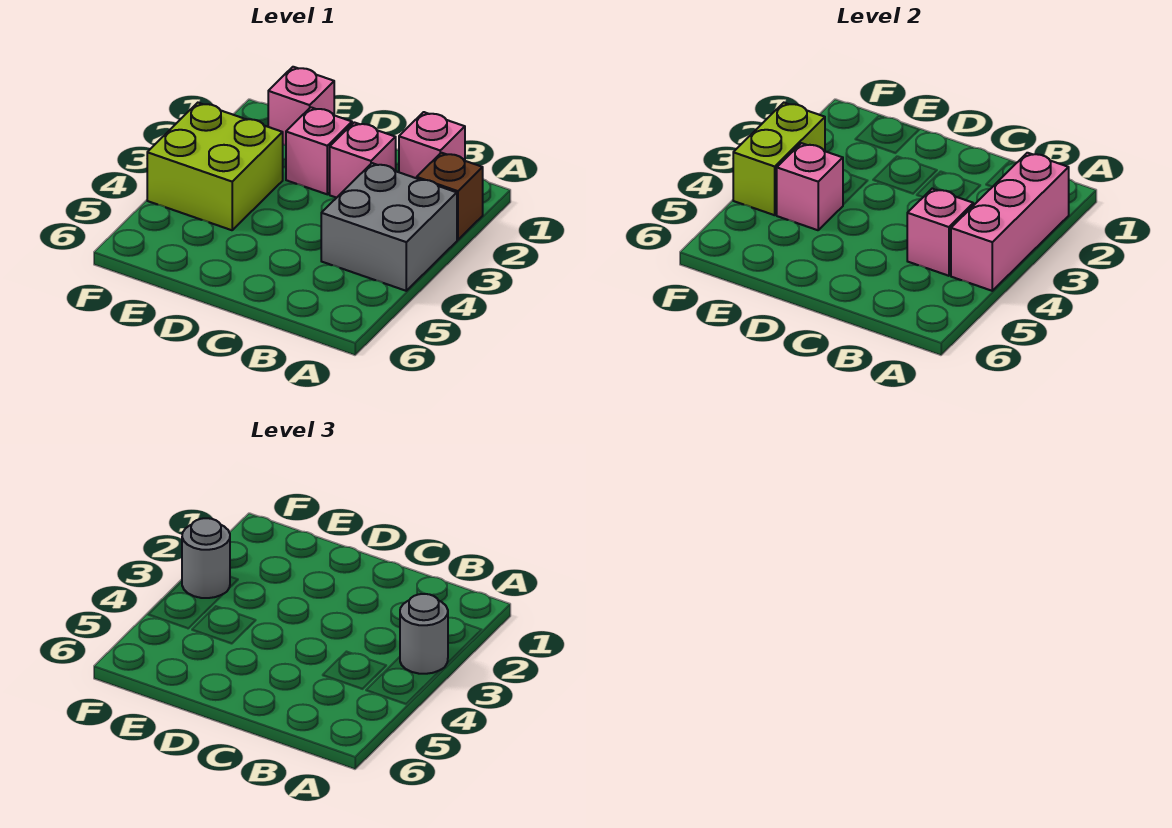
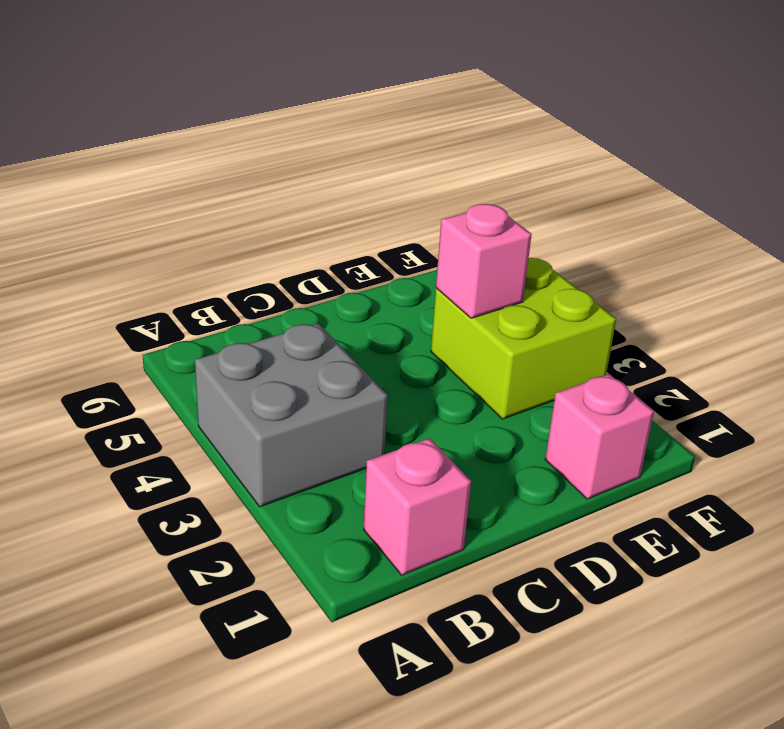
none -> brown brick A2 level 1
none -> pink brick C2 level 1
none -> pink brick D2 level 1

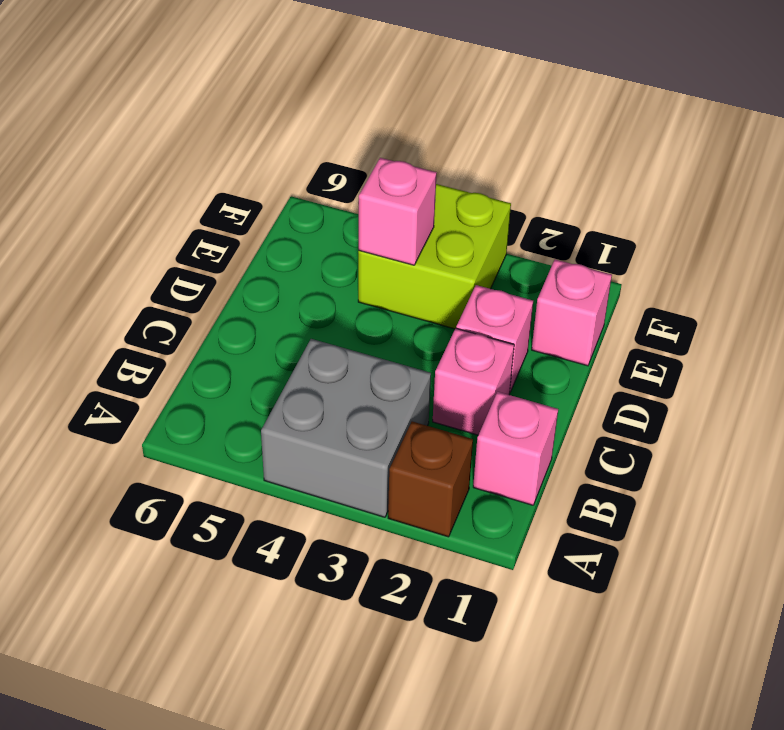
none -> pink brick A2:A4 level 2
none -> pink brick B4 level 2
none -> lime brick F3:F4 level 2

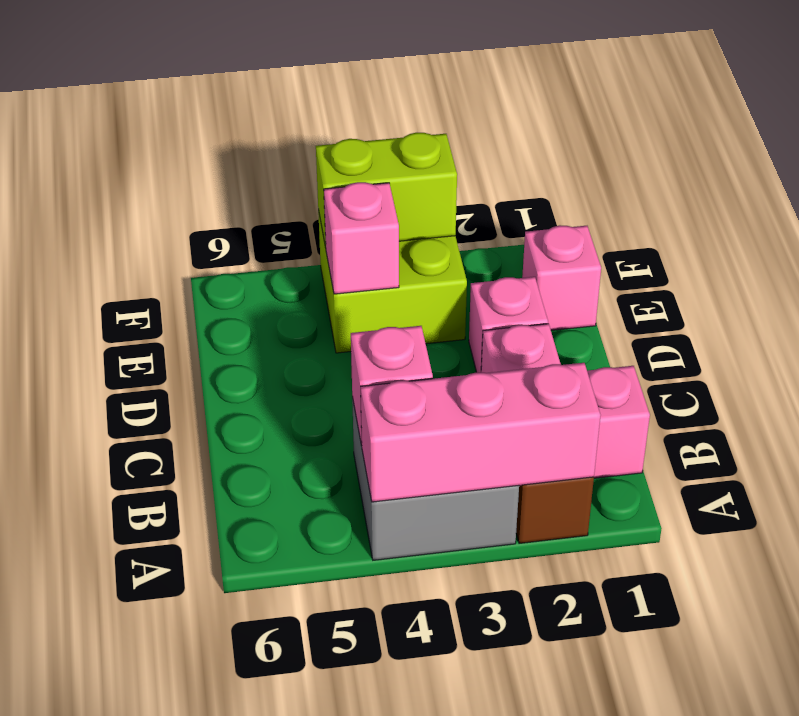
none -> grey round brick A3 level 3
none -> grey round brick F3 level 3

